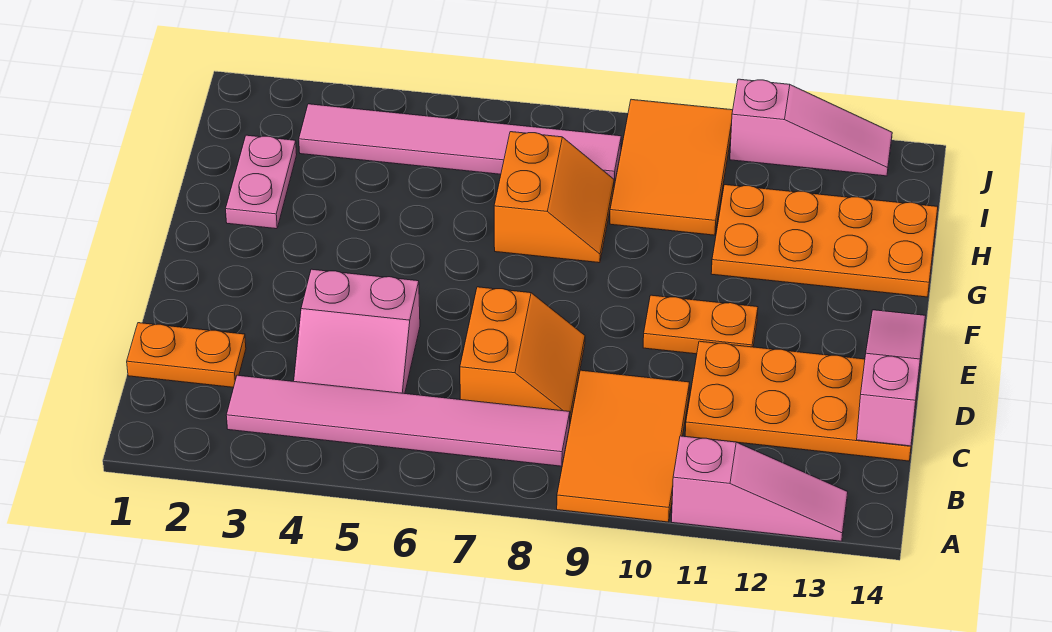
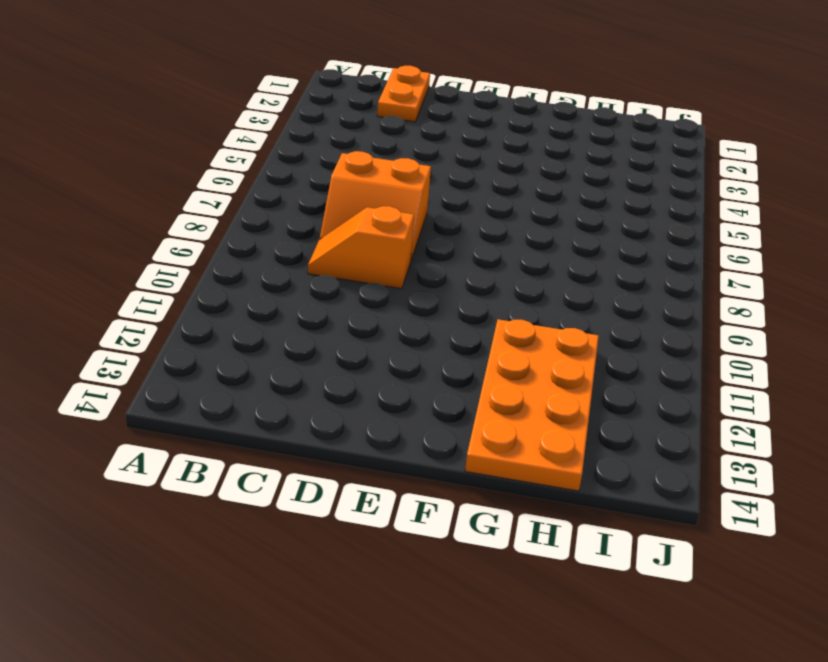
orange slope C9:D9 level 1 top D -> orange tile A9:C10 level 1
none -> pink slope A11:A13 level 1 top 11
none -> pink tile B3:B8 level 1
none -> pink slope C4:D5 level 1 top D

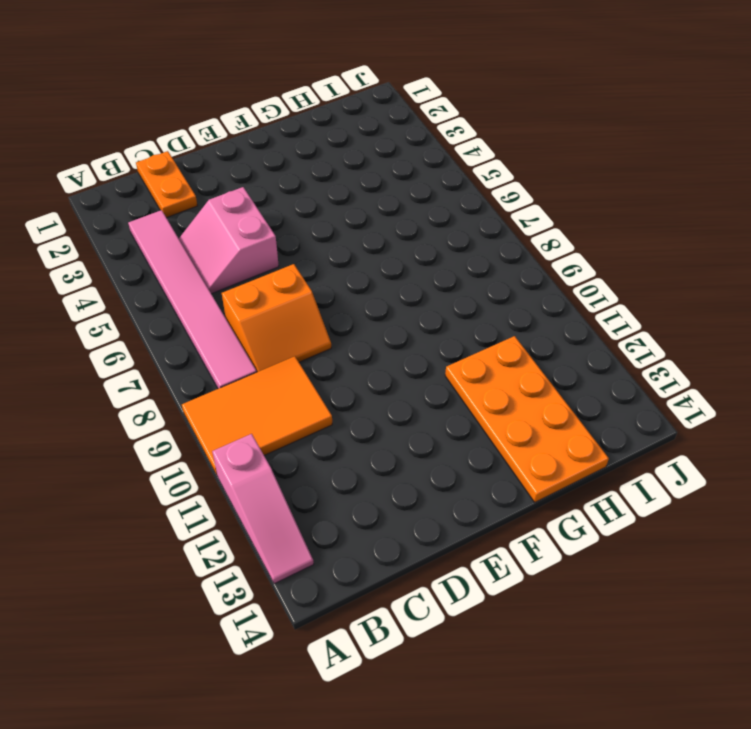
none -> orange plate C11:D14 level 1
none -> orange plate E10:E11 level 1
none -> pink plate G2:H2 level 1

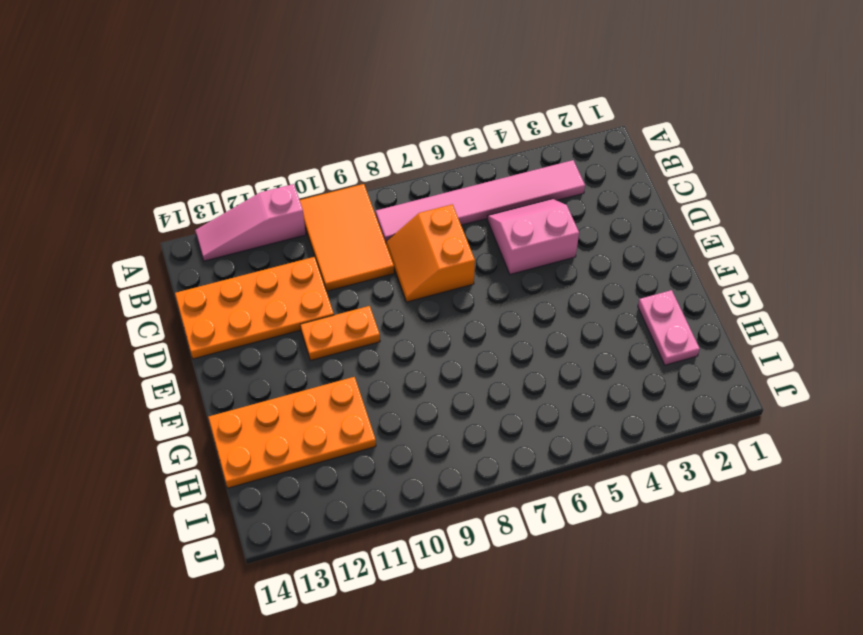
none -> orange plate C1:C2 level 1
none -> orange slope G7:H8 level 1 top 7
none -> orange tile H9:J10 level 1

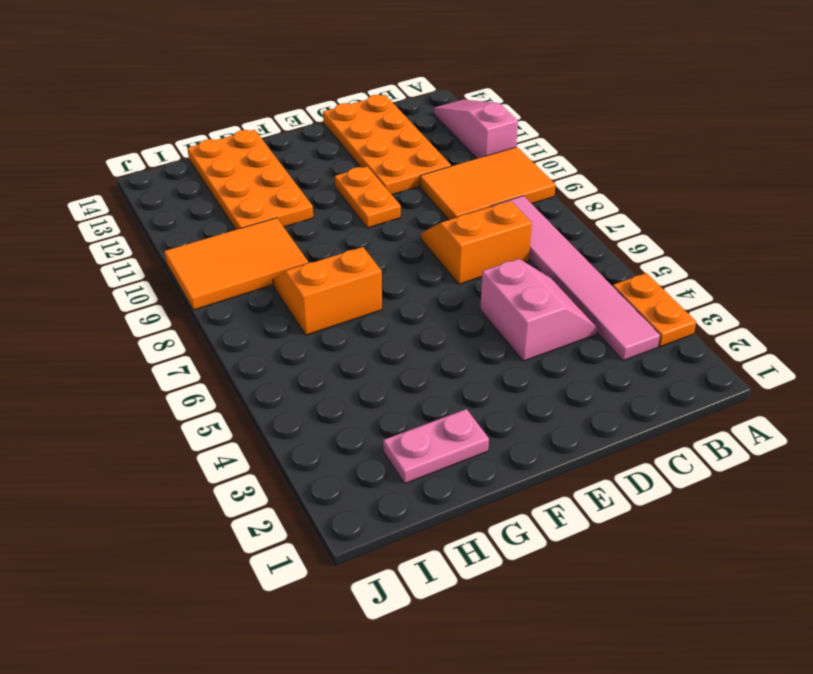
orange plate A3:A4 level 1 -> orange plate C1:C2 level 1
none -> pink tile I3:I8 level 1
none -> pink slope J11:J13 level 1 top 11
none -> pink slope C14:E14 level 2 top C

